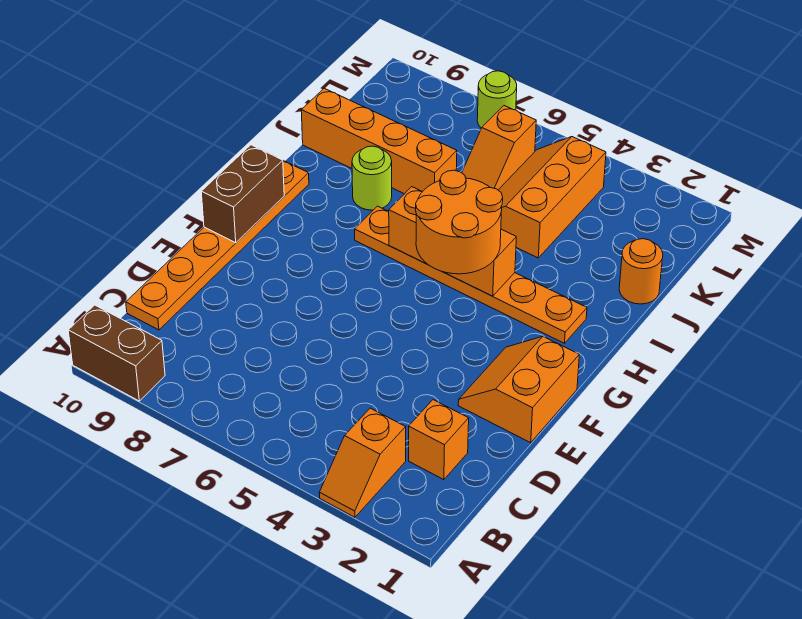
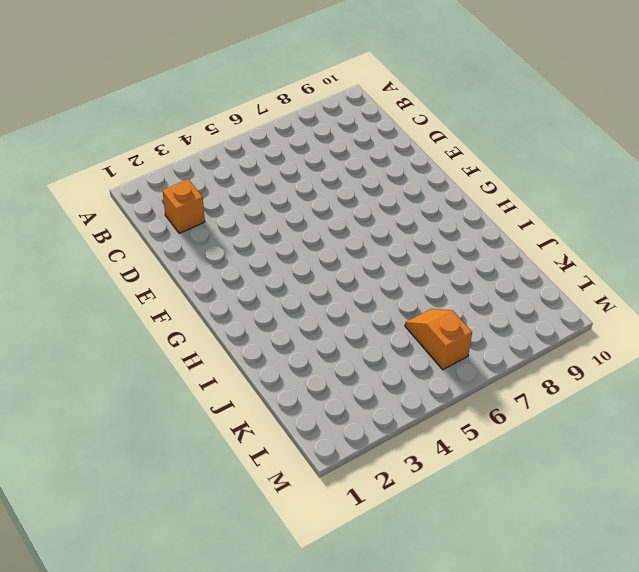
none -> orange slope A3:B3 level 1 top B
none -> brown brick A9:A10 level 1
none -> orange plate C10:H10 level 1

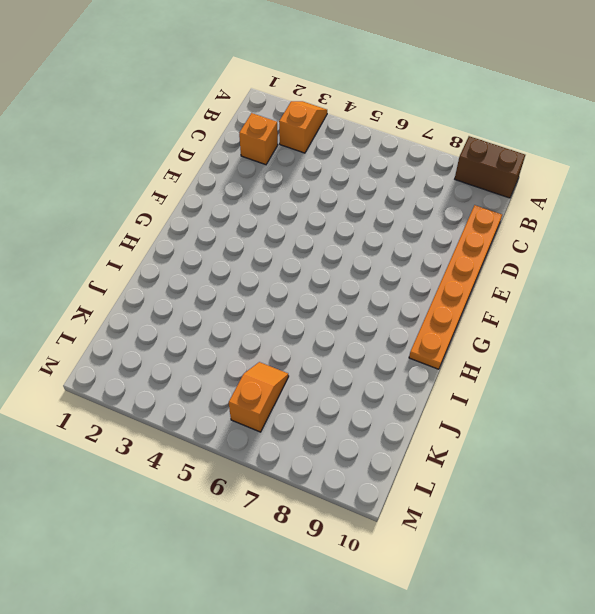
none -> orange slope E1:F2 level 1 top 1
none -> orange plate H2:H7 level 1
none -> lime round brick I8 level 1

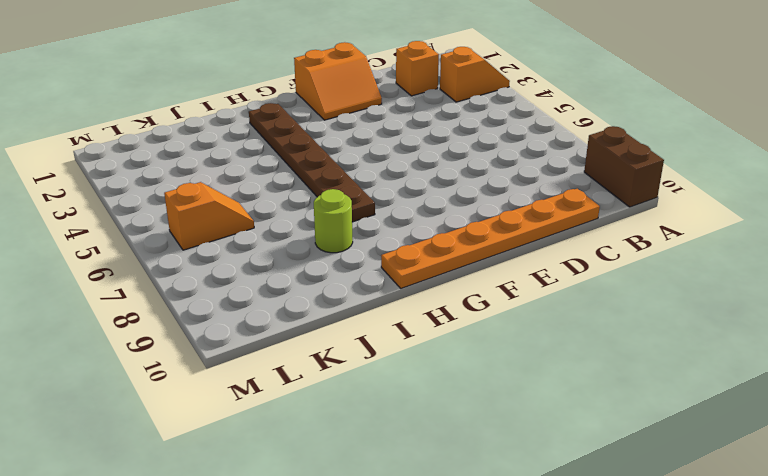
brown plate H2:H7 level 1 -> orange plate H2:H7 level 1
none -> orange round brick J1 level 1
none -> orange slope J4:L5 level 1 top 4
none -> orange brick J7:J10 level 1

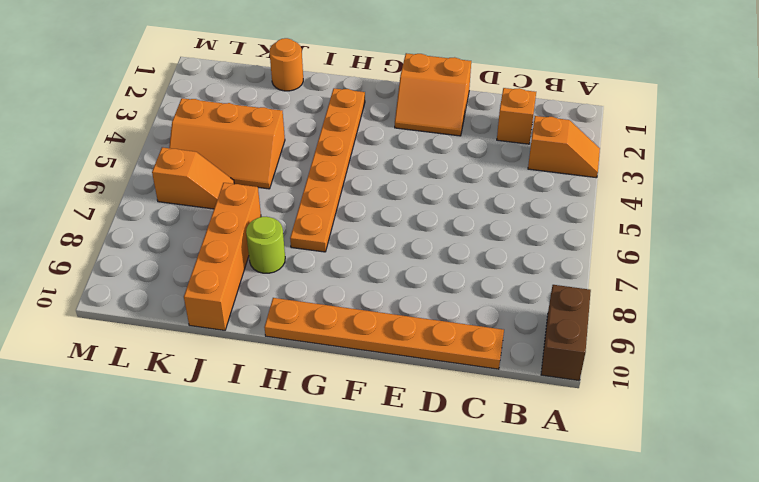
none -> lime round brick M7 level 1
none -> brown brick F10:G10 level 2
none -> orange brick H4:H6 level 2

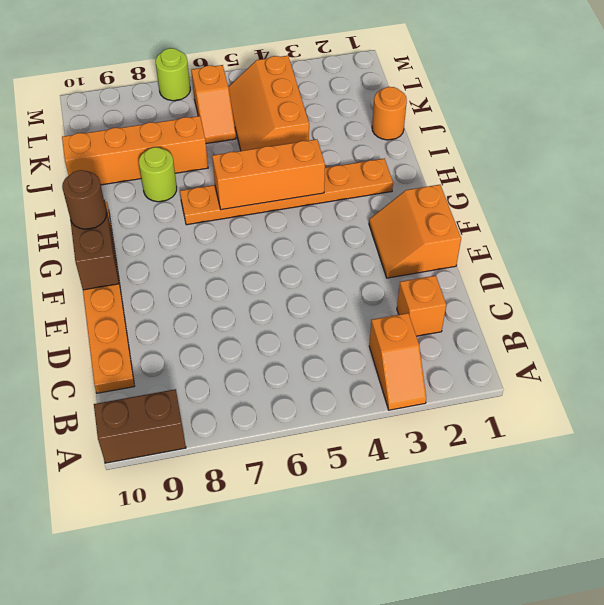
brown round brick G10 level 3 -> none
none -> orange round brick G4:H5 level 3

